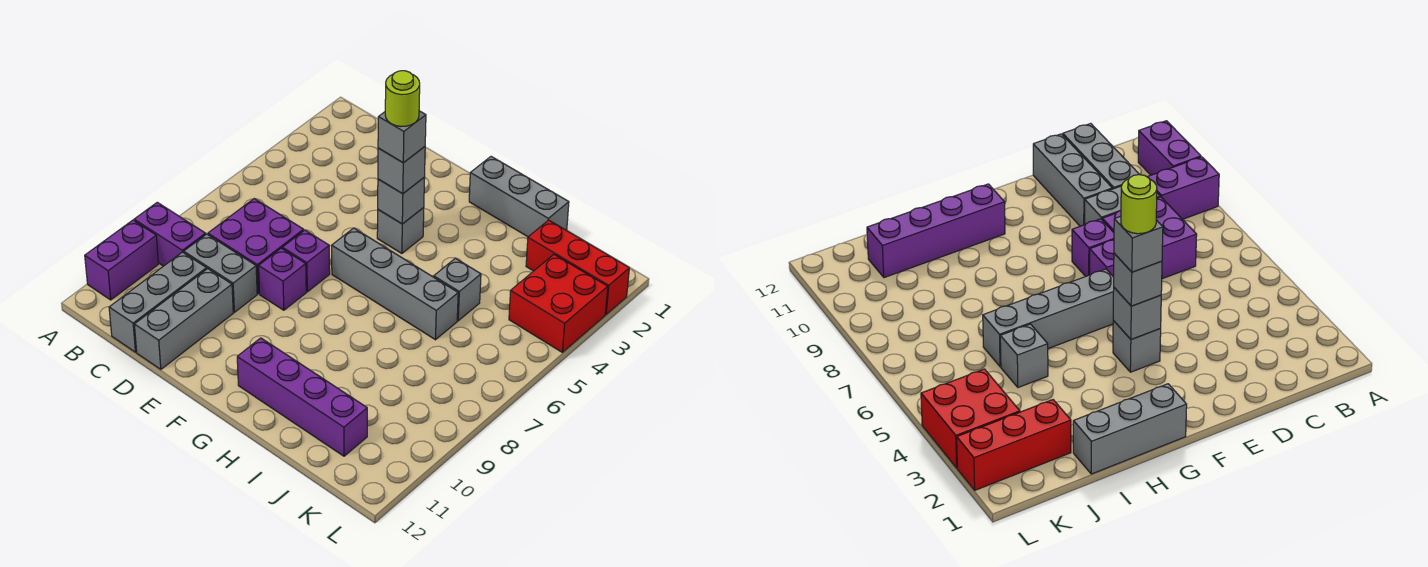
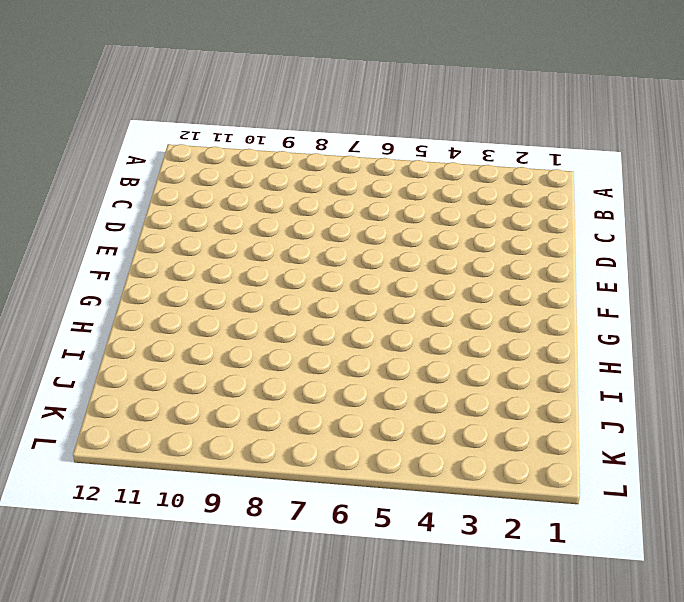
none -> purple brick A9:B9 level 1
none -> purple brick A10:A11 level 1
none -> purple brick C7:D8 level 1

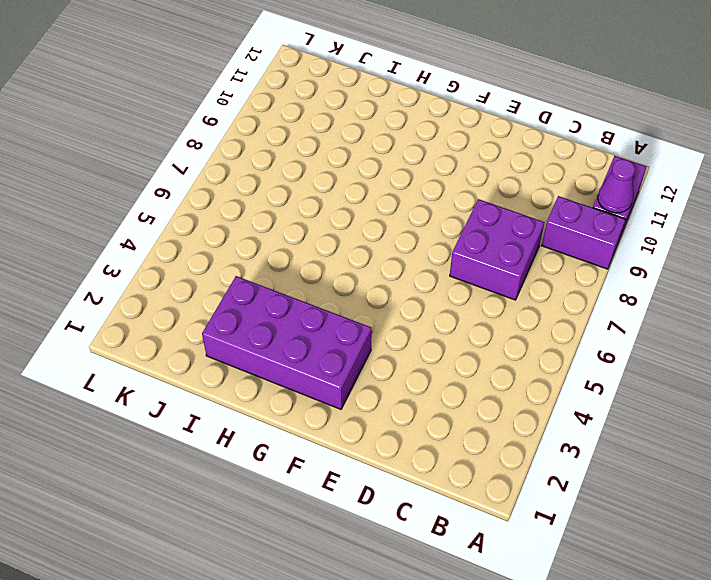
purple cone A10 level 2 -> none
purple brick F2:I3 level 1 -> none
none -> grey brick C9:D9 level 1
none -> grey brick C10:C12 level 1
none -> grey brick D10:D12 level 1

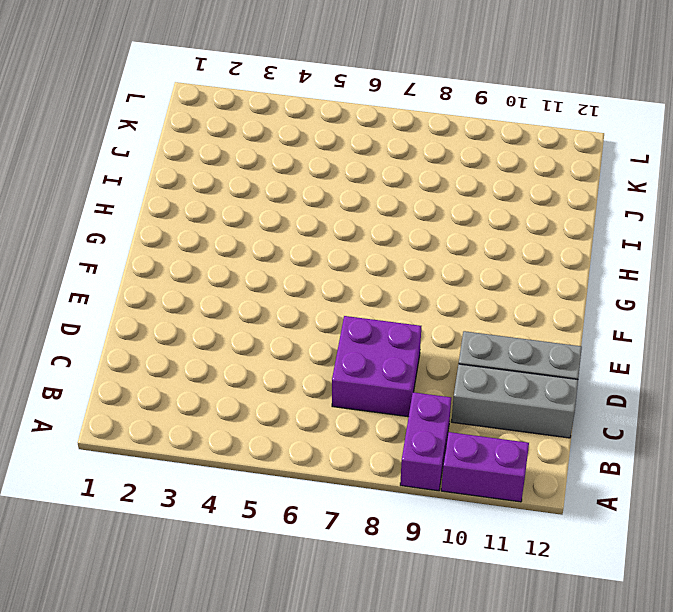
none -> grey brick C9:D9 level 1
none -> purple brick E7 level 1
none -> purple brick E8 level 1

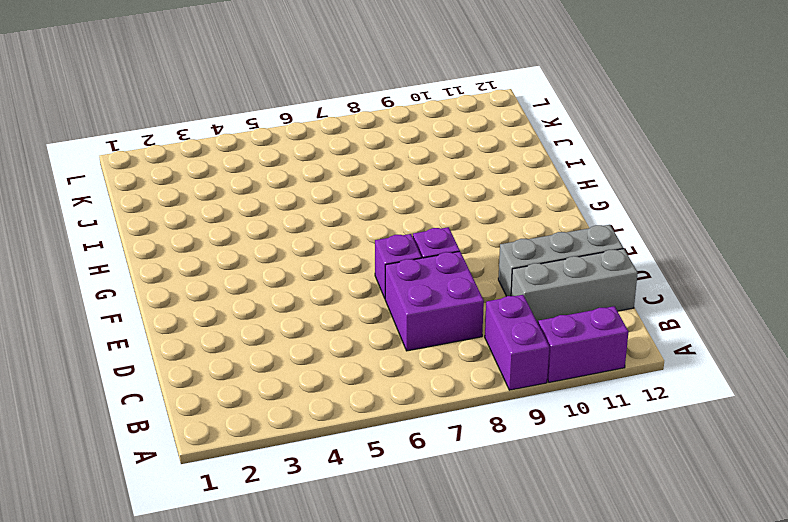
none -> grey brick C9:D9 level 1
none -> grey brick F4 level 1
none -> grey brick F6:I6 level 1

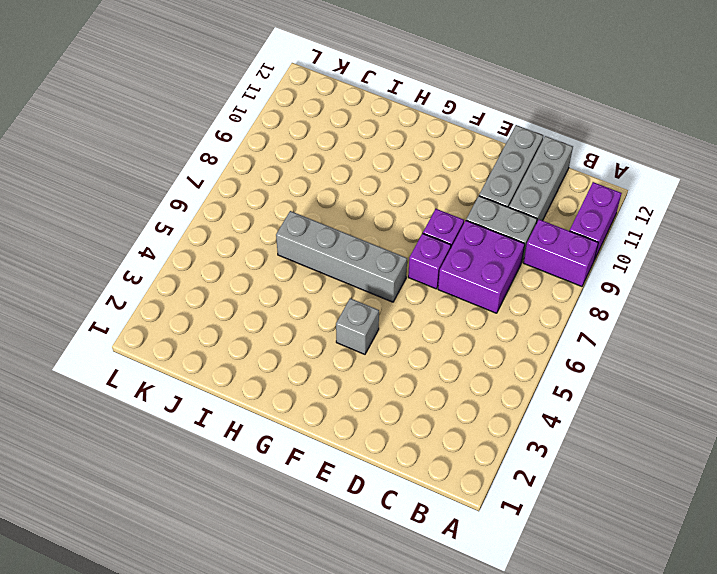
none -> grey brick G1:I1 level 1
none -> purple brick G11:J11 level 1
none -> grey brick I5 level 1

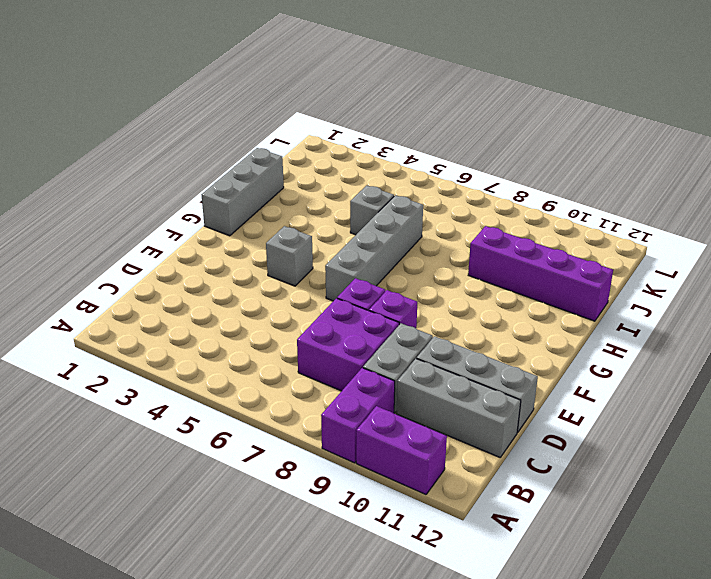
purple brick I9:I12 level 1 -> purple brick G11:J11 level 1
none -> red brick J2:L2 level 1
none -> red brick K3:L4 level 1
none -> grey brick F4 level 2

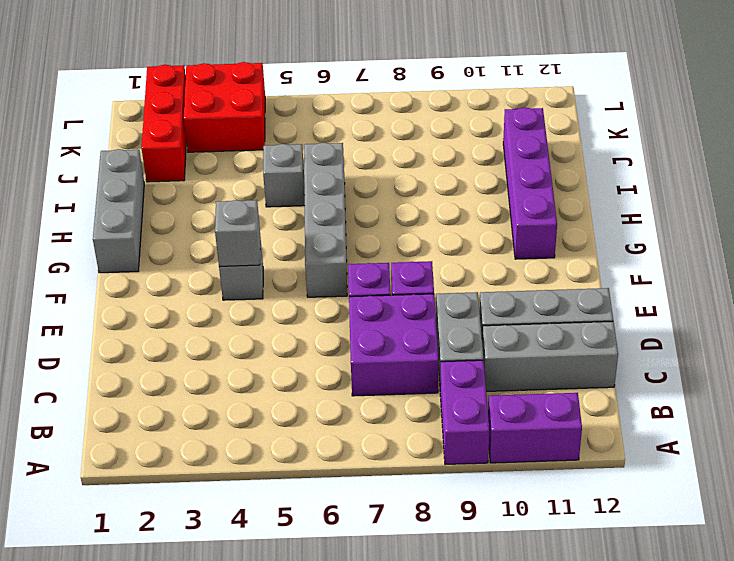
none -> grey brick F4 level 3
none -> grey brick F4 level 4
none -> lime round brick F4 level 5

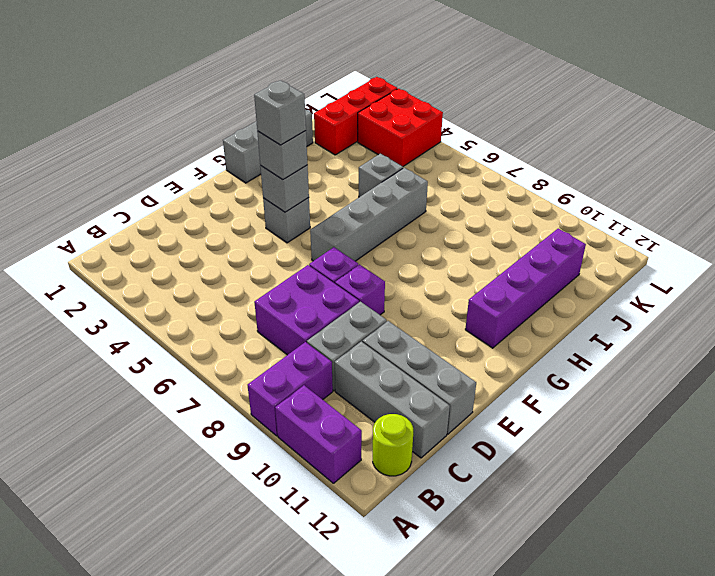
lime round brick B12 level 1 -> lime round brick F4 level 5

